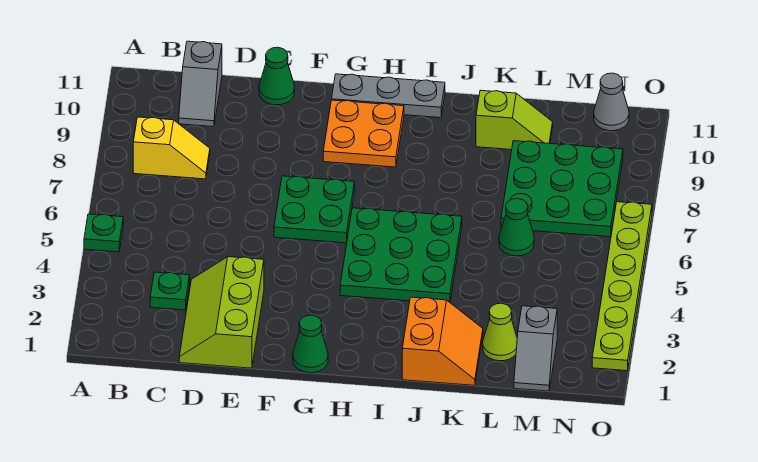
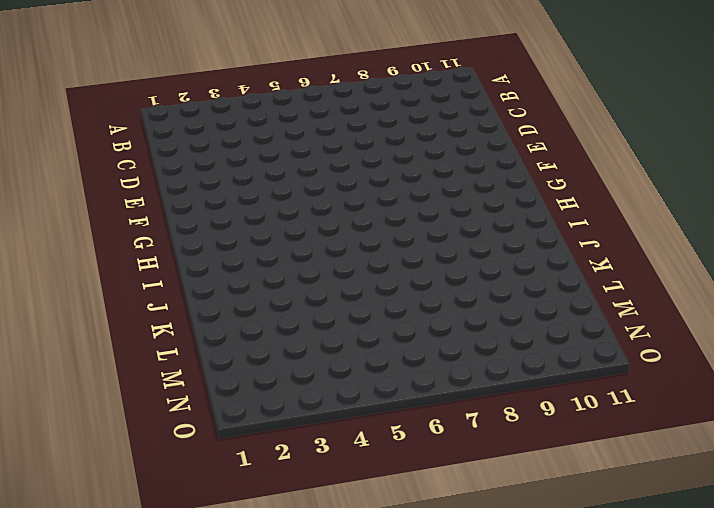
none -> green plate A5 level 1
none -> yellow slope B8:C8 level 1 top B
none -> green plate C3 level 1

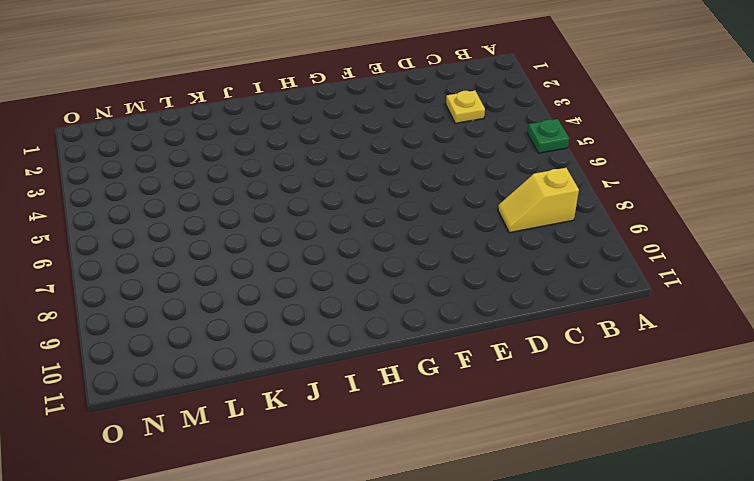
yellow plate C3 level 1 -> green plate C3 level 1
none -> grey slope C10:C11 level 1 top 11
none -> lime slope D1:E3 level 1 top E
none -> green cone E11 level 1

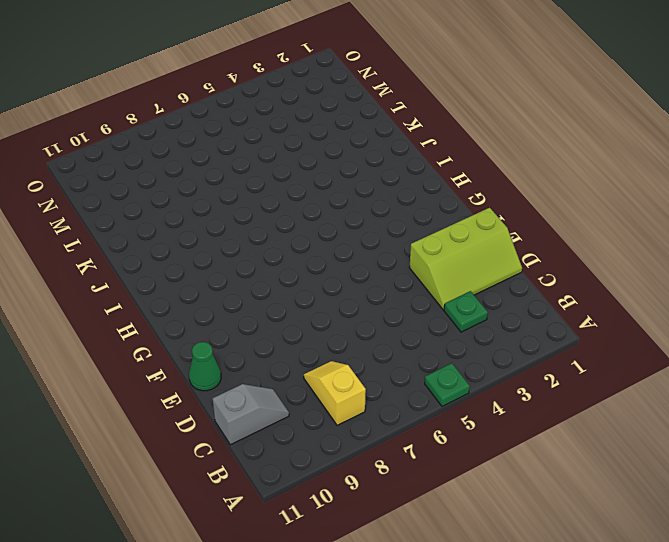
none -> green plate F6:G7 level 1
none -> green cone G1 level 1
none -> orange plate G9:H10 level 1

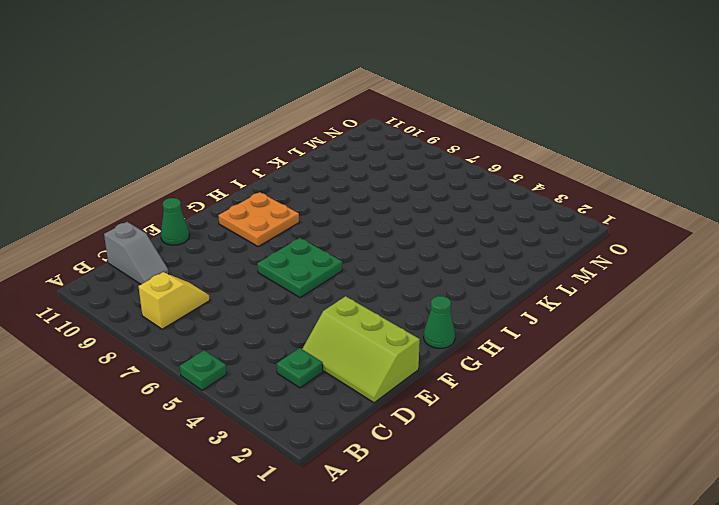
none -> grey plate G11:I11 level 1
none -> green plate H4:J6 level 1
none -> orange slope J1:K2 level 1 top J

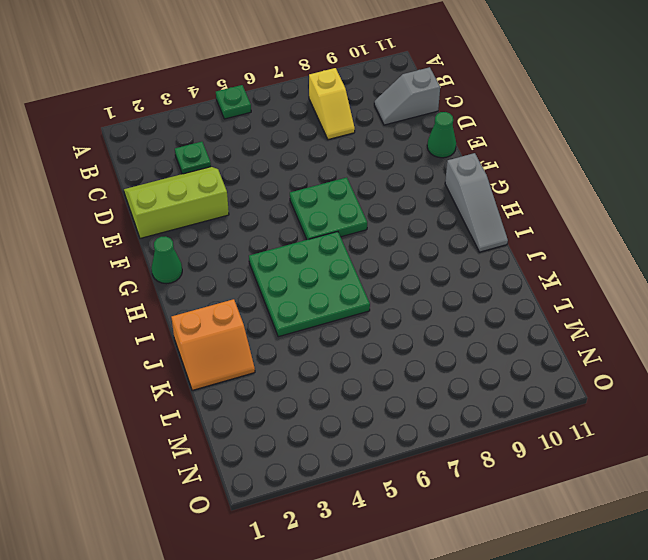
grey slope G11:I11 level 1 top G -> grey plate G11:I11 level 1
none -> orange plate G9:H10 level 1
none -> lime slope K10:L10 level 1 top K
none -> lime cone L2 level 1

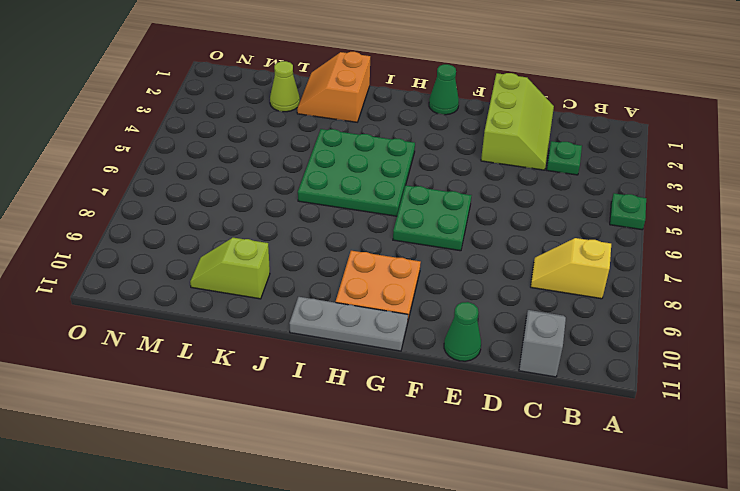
none -> green cone L6 level 1
none -> green plate L7:N9 level 1
none -> grey slope M1:M2 level 1 top 2

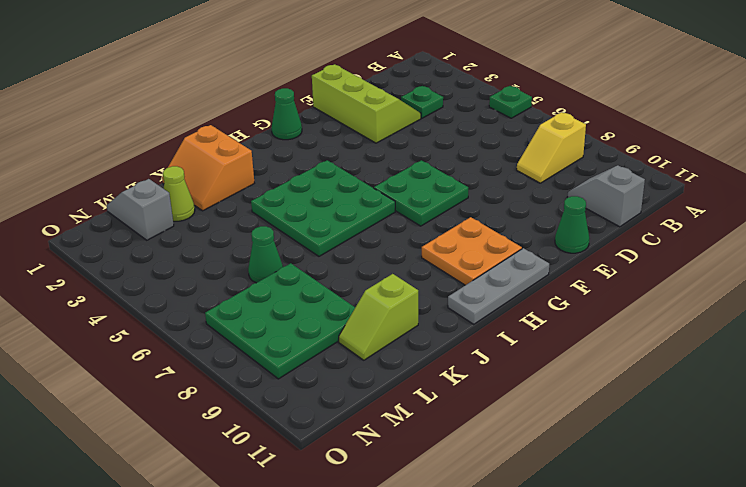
none -> grey cone N11 level 1
none -> lime plate O2:O7 level 1

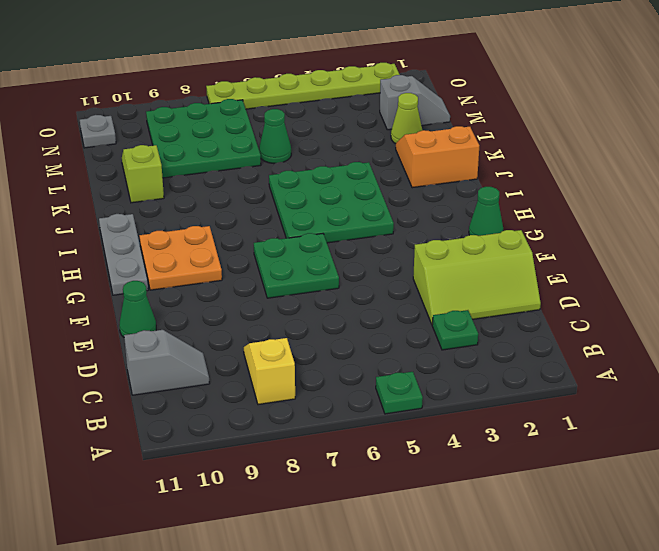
grey plate N11 level 1 -> grey cone N11 level 1

